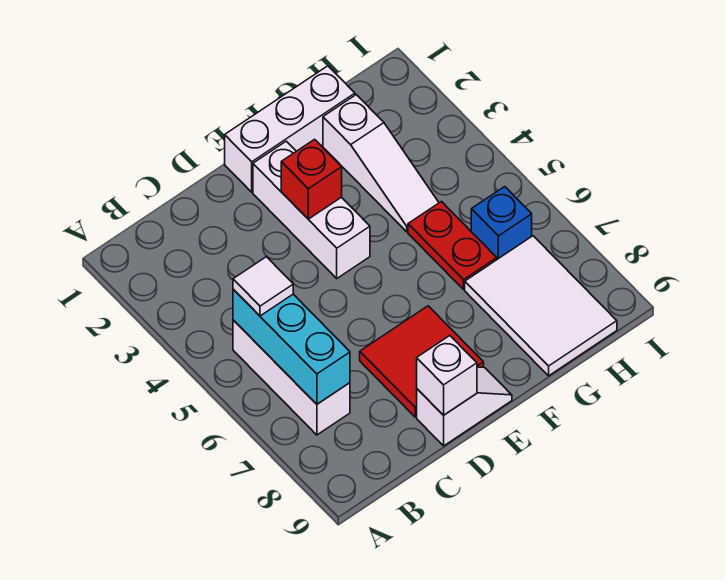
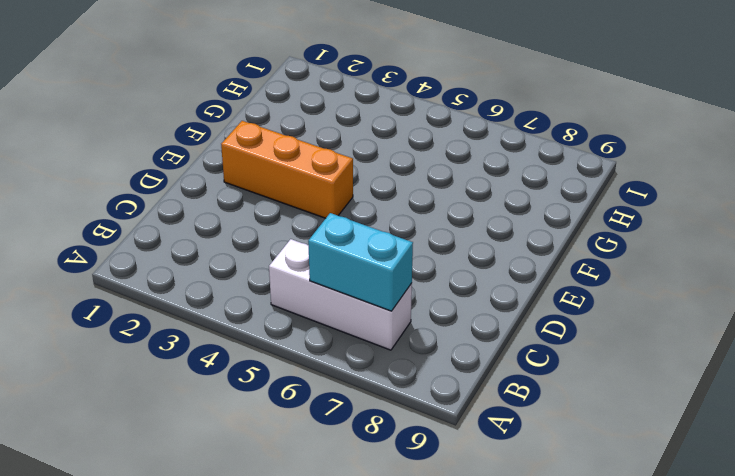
cyan brick B6:B7 level 2 -> cyan brick B5:B7 level 2
orange brick E2:E4 level 1 -> white brick E2:E4 level 1
none -> red tile D7:E8 level 1
none -> white slope D9:E9 level 1 top D
none -> white brick E1:G1 level 1

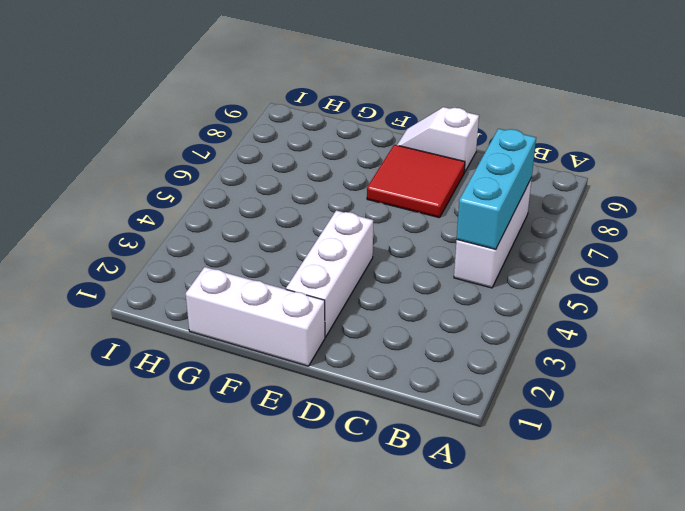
none -> white slope G2:G4 level 1 top 2
none -> red plate G5:G6 level 1
none -> white tile G7:H9 level 1

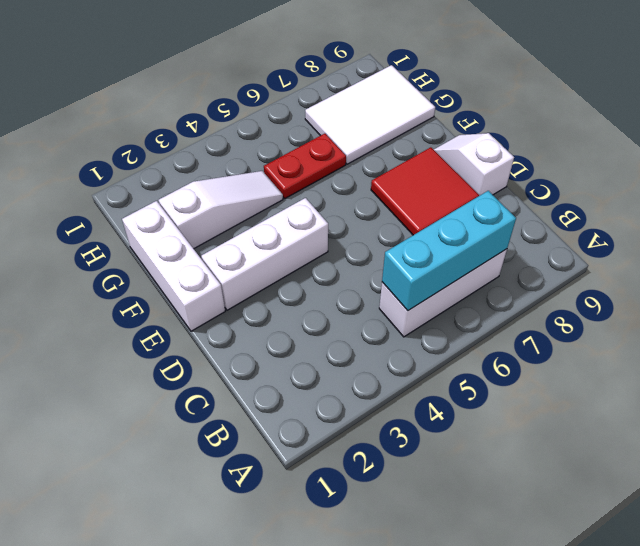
none -> blue brick H6 level 1
none -> white brick D9 level 2
none -> red brick E3 level 2

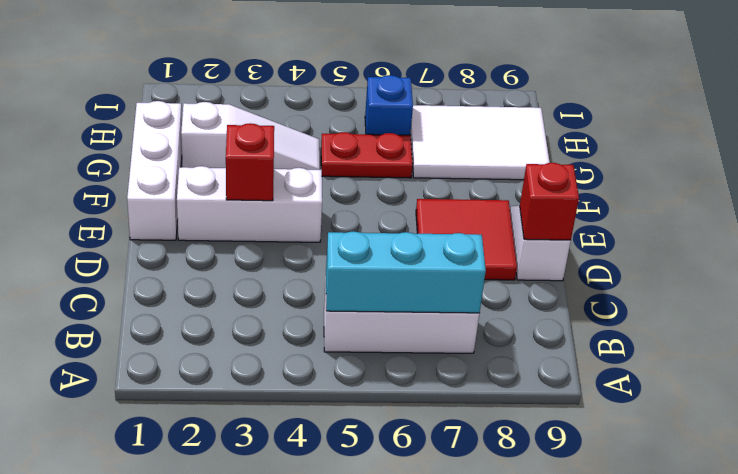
red brick D9 level 2 -> white brick D9 level 2
none -> white tile B5 level 3

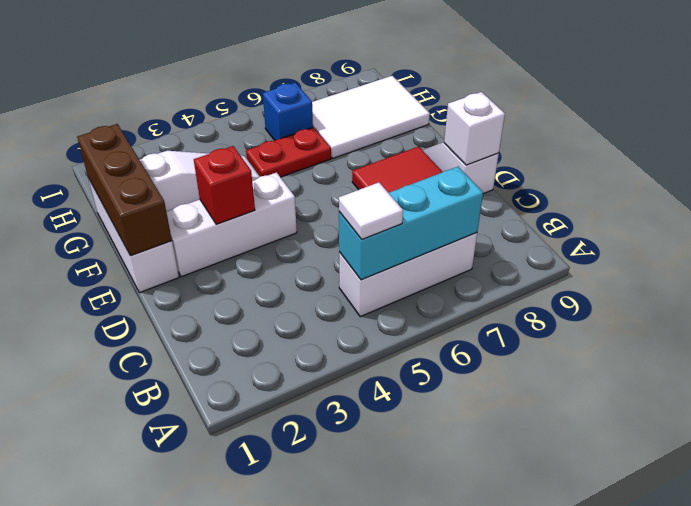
brown brick E1:G1 level 2 -> none

